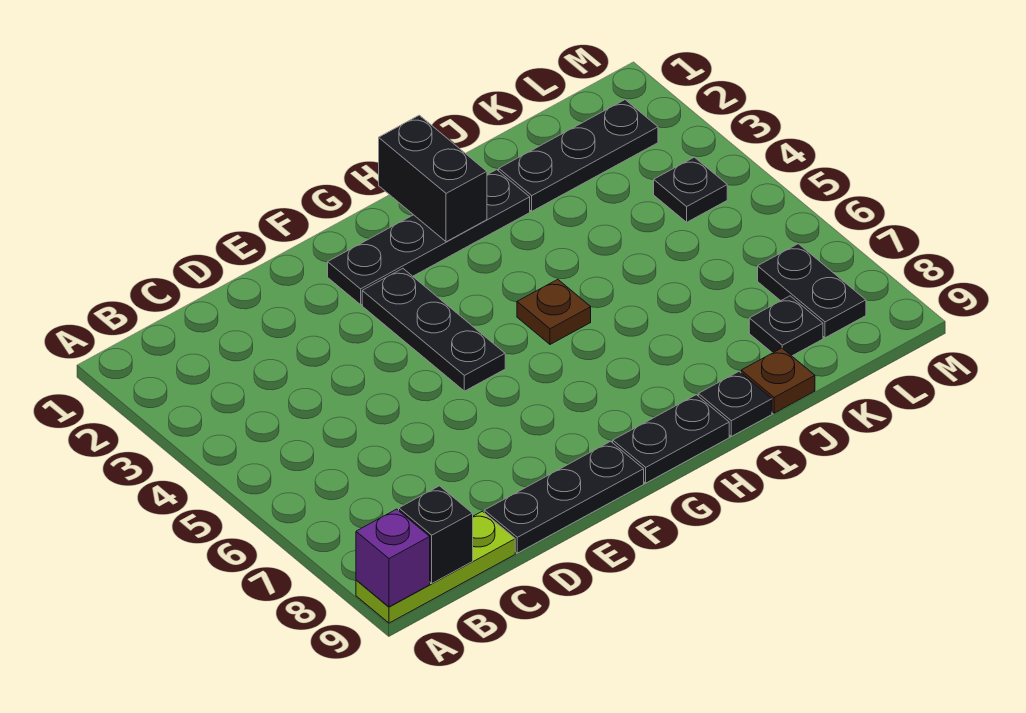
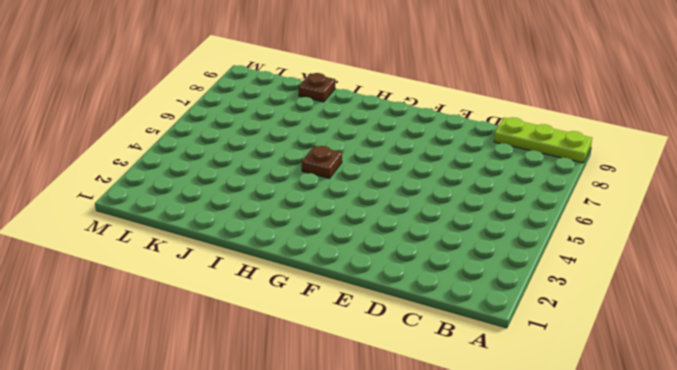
none -> black plate D9:F9 level 1
none -> black plate F2:I2 level 1
none -> black plate F3:F5 level 1

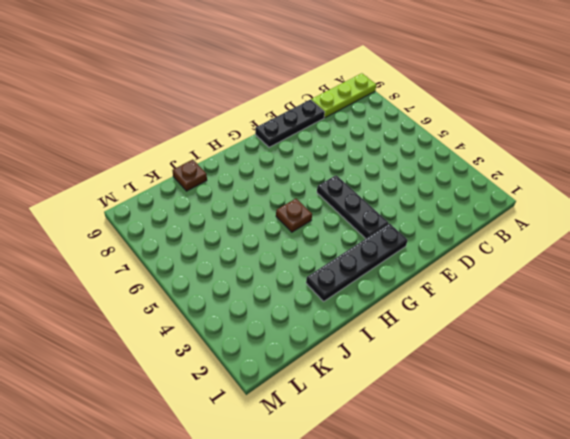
none -> black plate G9:H9 level 1
none -> black plate I9 level 1
none -> black plate J2:L2 level 1

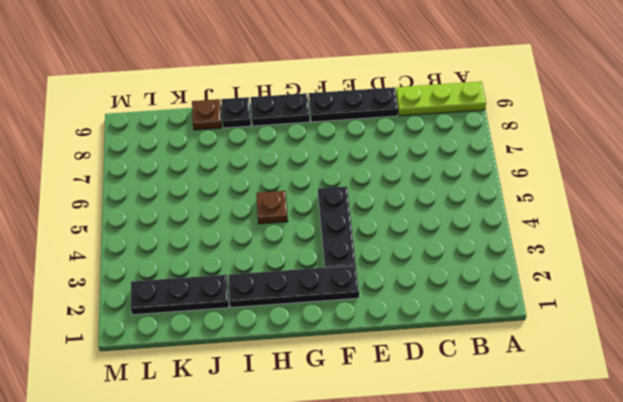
none -> black plate K8 level 1
none -> black plate L4 level 1
none -> black plate L7:L8 level 1

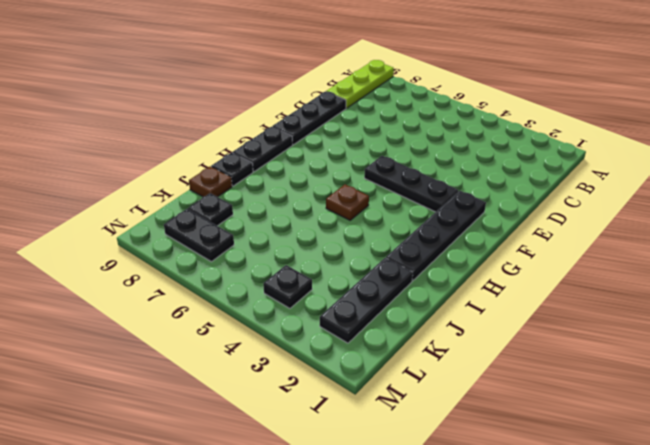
none -> purple brick A9 level 2
none -> black brick B9 level 2
none -> black brick H1:H2 level 2

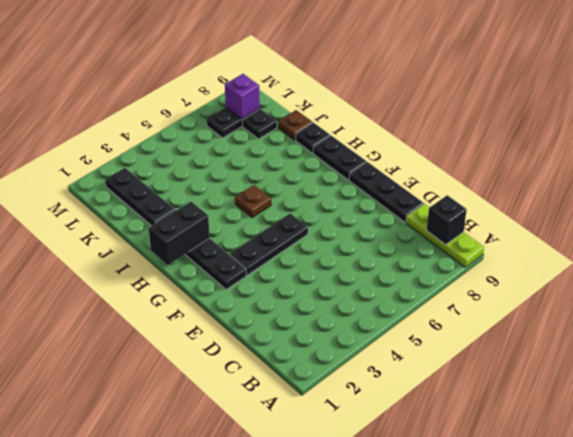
purple brick L8 level 2 -> purple brick A9 level 2
none -> black plate L4 level 1

